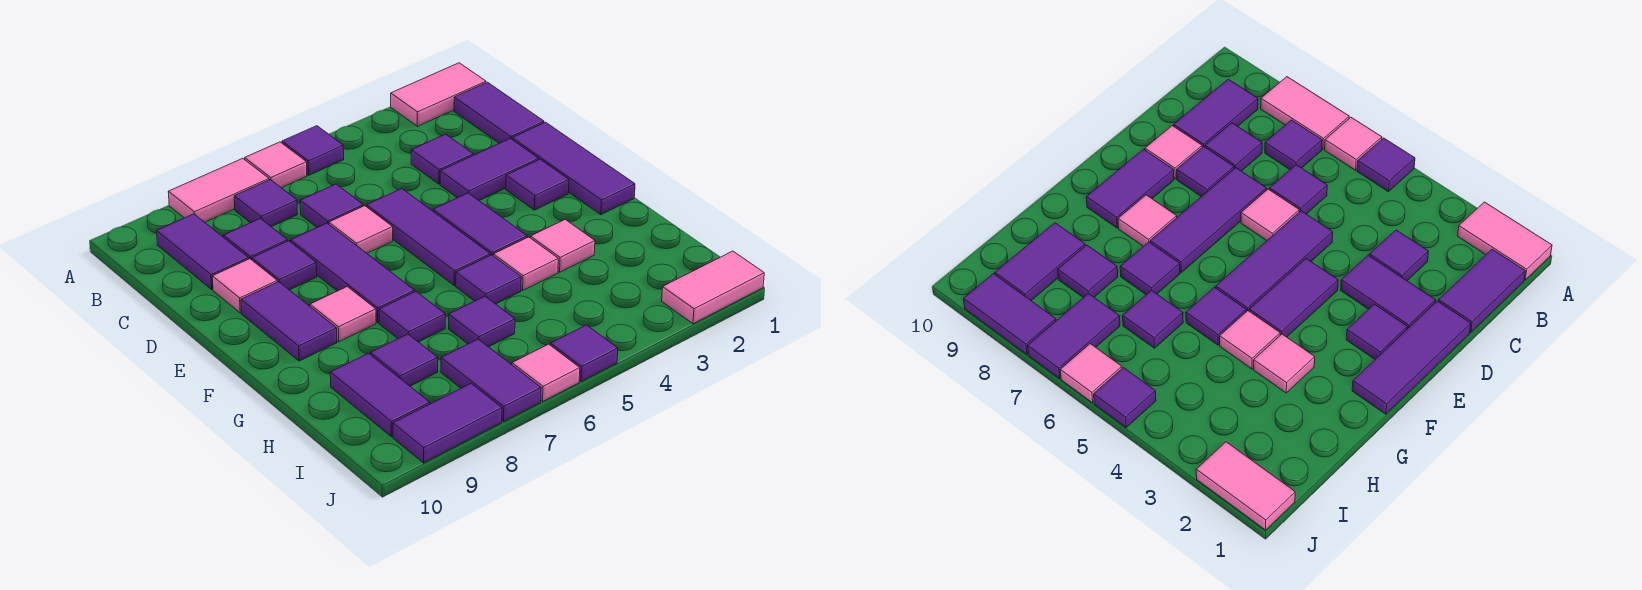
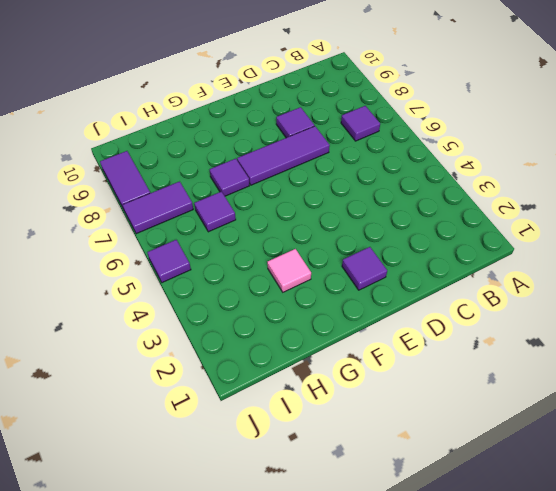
none -> pink tile A1:A2 level 1
none -> purple tile A5 level 1
none -> pink tile A6 level 1
none -> pink tile A7:A8 level 1

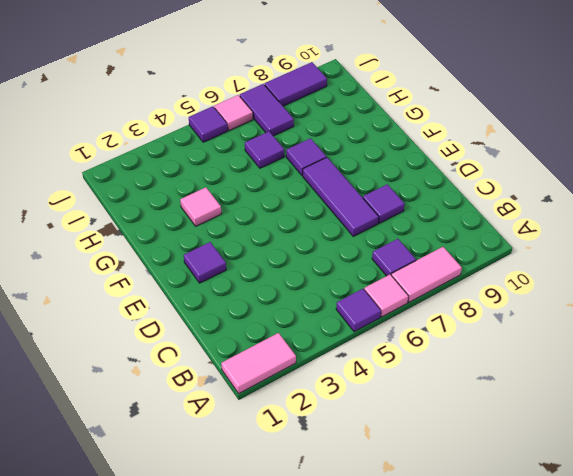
none -> purple tile B1:C1 level 1
none -> purple tile B9:C9 level 1
none -> purple tile C3 level 1
none -> purple tile C6 level 1

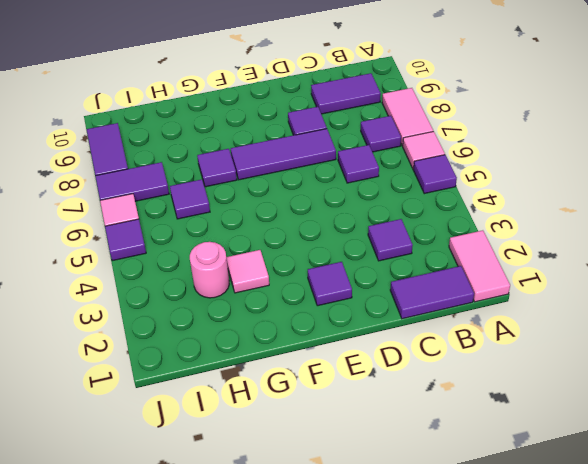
pink round brick H3 level 1 -> none
none -> purple tile C8 level 1
none -> purple tile D1:F1 level 1
none -> purple tile D2:D3 level 1
none -> purple tile D5:F5 level 1

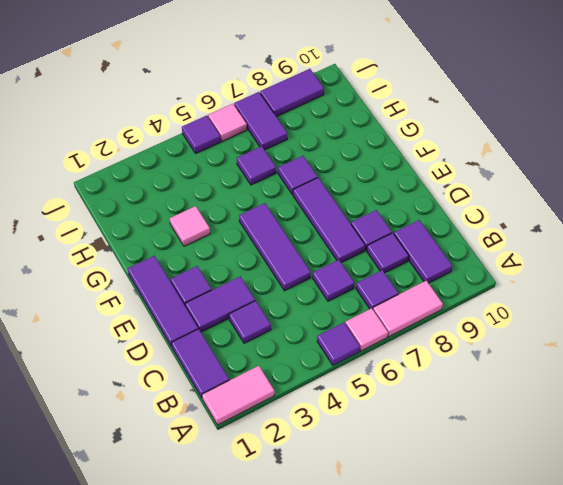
none -> pink tile D6 level 1
none -> pink tile D9 level 1
none -> purple tile E4:F4 level 1
none -> purple tile E9:F9 level 1

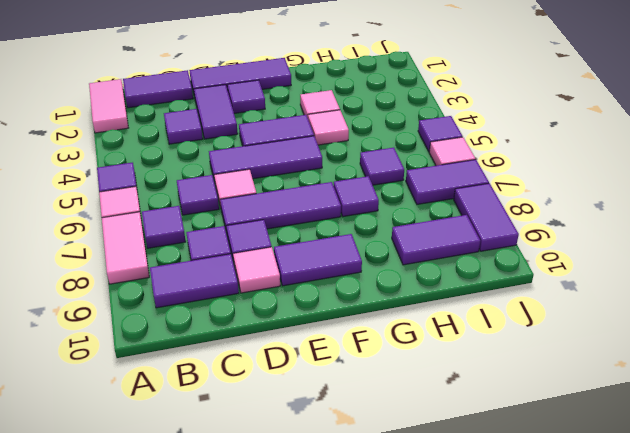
none -> pink tile F8 level 1
none -> purple tile G5 level 1
none -> purple tile H8 level 1
none -> pink tile J1:J2 level 1

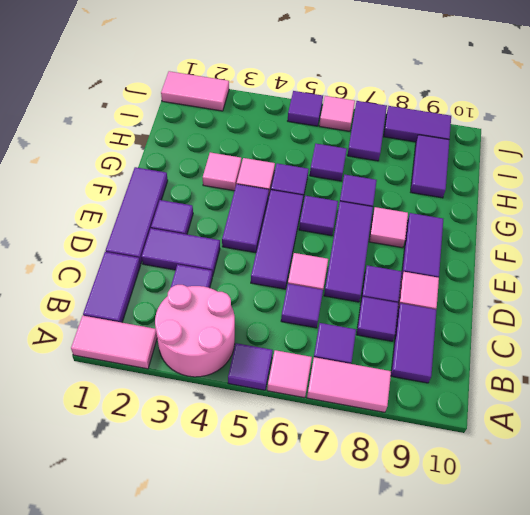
pink round brick A3:B4 level 1 -> none
purple tile F6 level 1 -> purple tile H8 level 1

